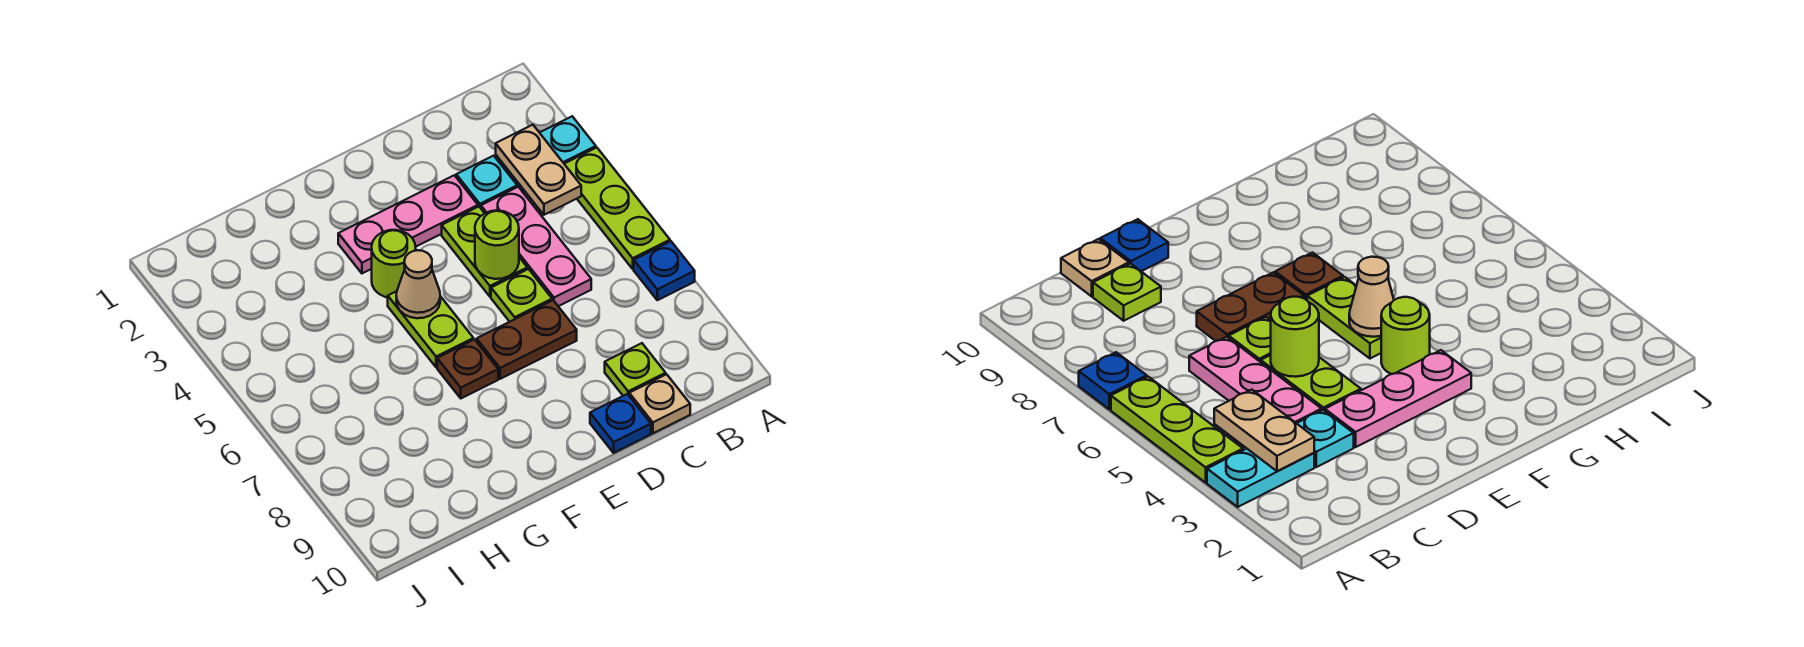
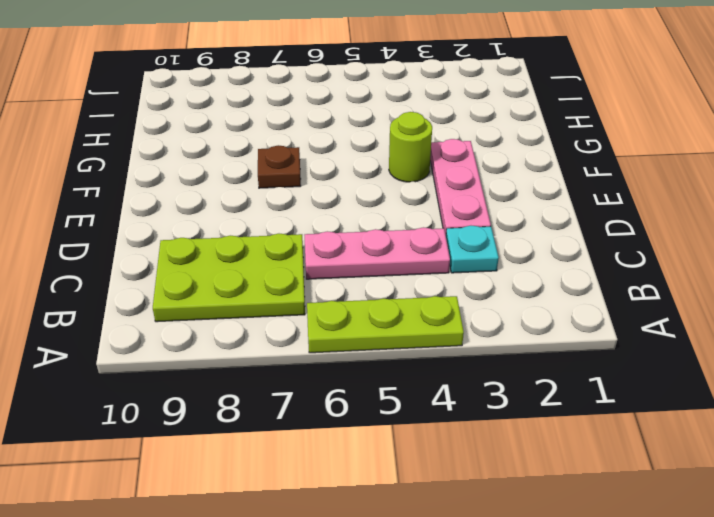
lime plate B7:C9 level 1 -> lime plate C9 level 1
none -> cyan plate A3:B3 level 1
none -> blue plate A7 level 1
none -> tan plate C10 level 1

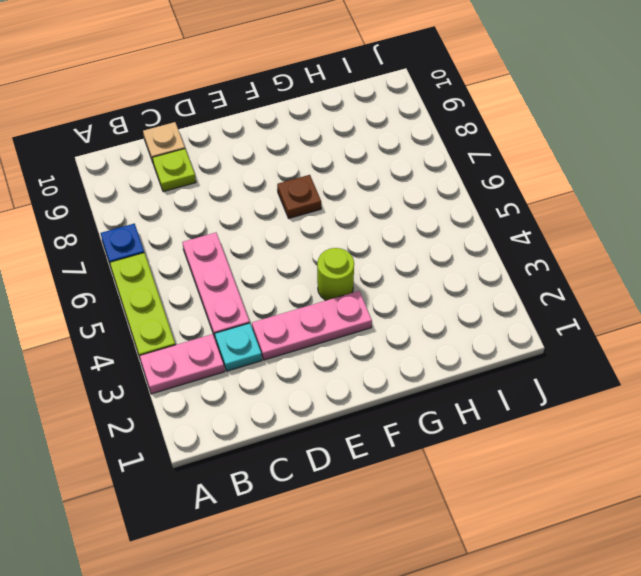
pink plate A3:B3 level 1 -> cyan plate A3:B3 level 1
none -> lime plate D4:D5 level 1
none -> lime plate D6 level 1
none -> brown plate D7:E7 level 1

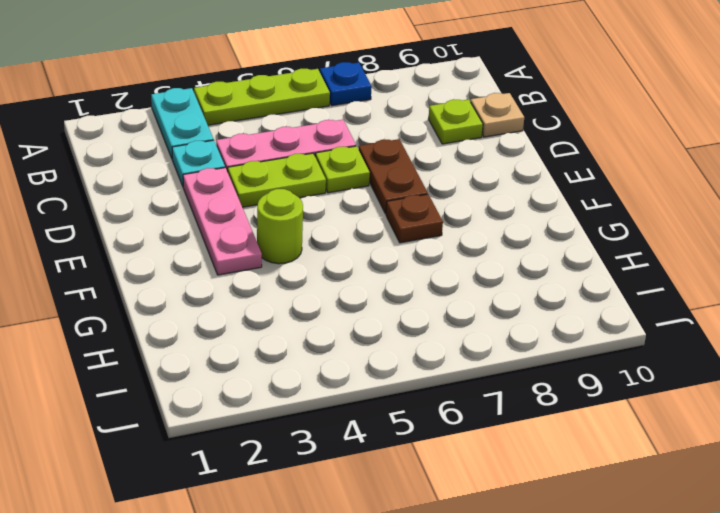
none -> blue plate D10 level 1
none -> lime plate F5:F6 level 1
none -> tan plate B3:B4 level 2

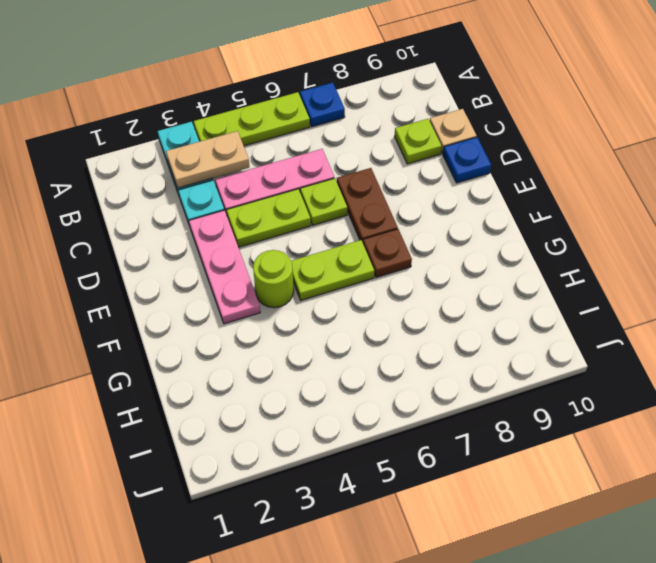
none -> lime round brick D5 level 2
none -> tan cone F5 level 2

